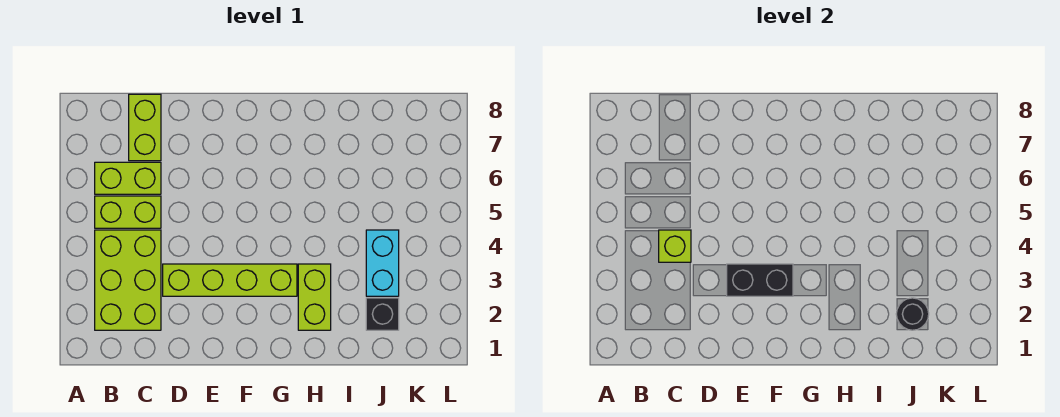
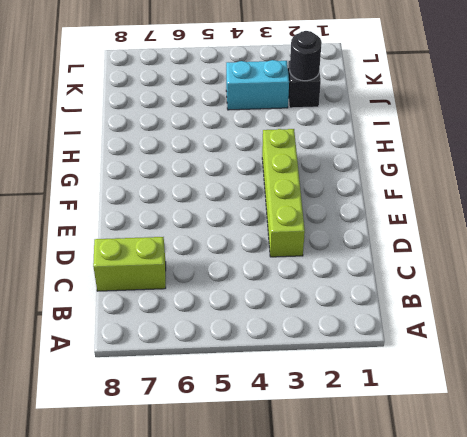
none -> lime brick B2:C4 level 1
none -> lime brick B5:C5 level 1

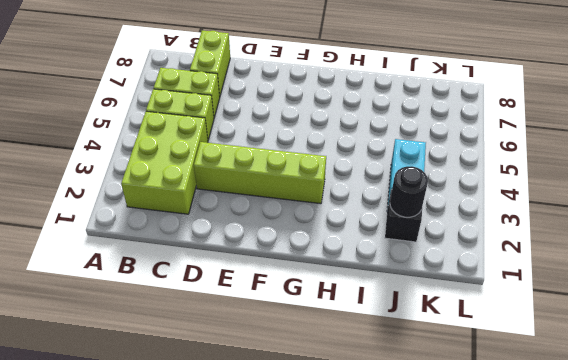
none -> lime brick H2:H3 level 1
none -> lime brick C4 level 2

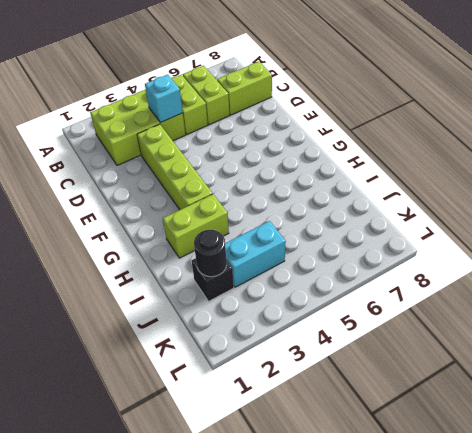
cyan brick C4 level 2 -> lime brick C4 level 2
none -> black brick E3:F3 level 2

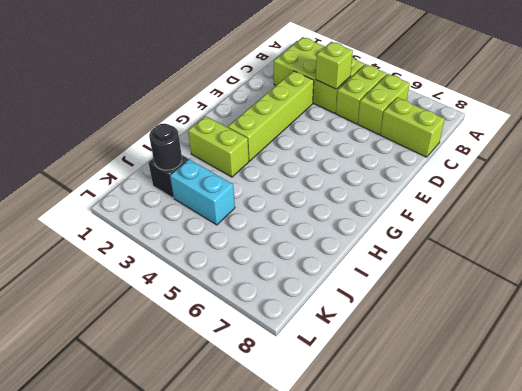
none -> black brick E3:F3 level 2

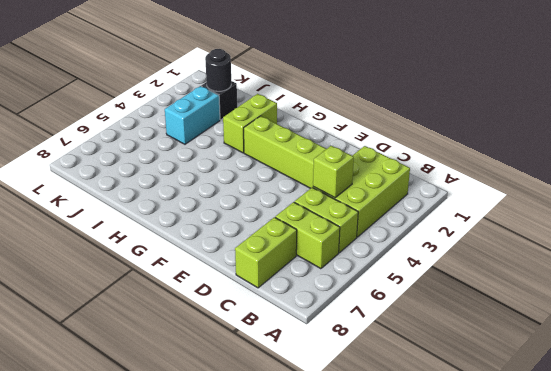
none -> black brick E3:F3 level 2

